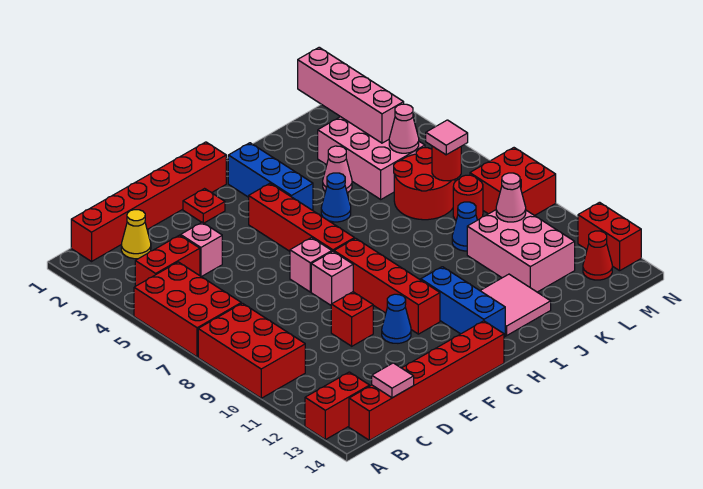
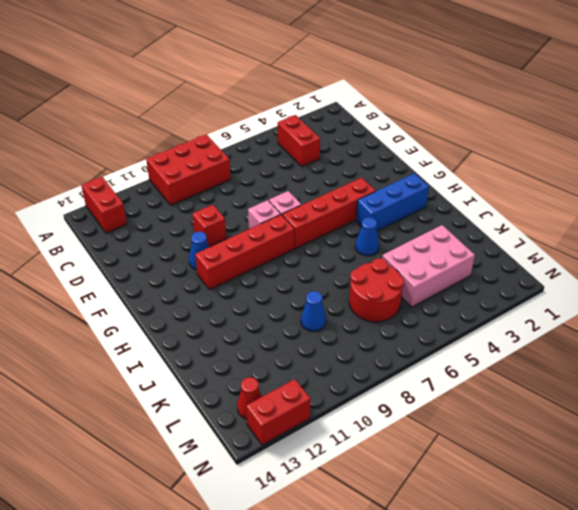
none -> red brick A5:B7 level 1
none -> red brick B1:G1 level 1
none -> red brick B14:G14 level 1
none -> yellow cone C2 level 1

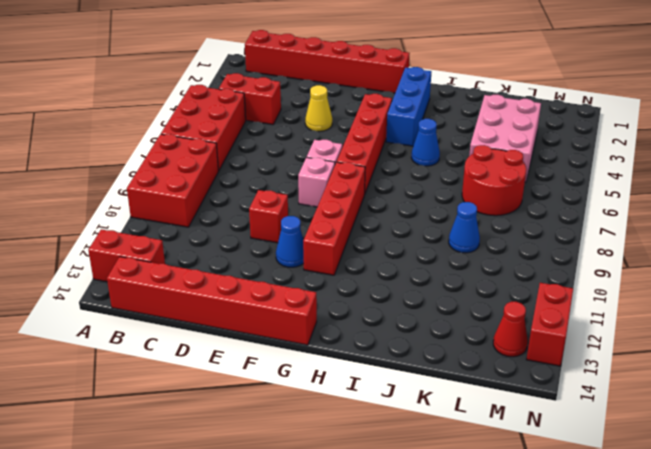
yellow cone E4 level 1 -> yellow cone C2 level 1
none -> pink brick D4 level 1
none -> red plate F2 level 1
none -> blue brick H11:H13 level 1
none -> pink tile I12:J13 level 1

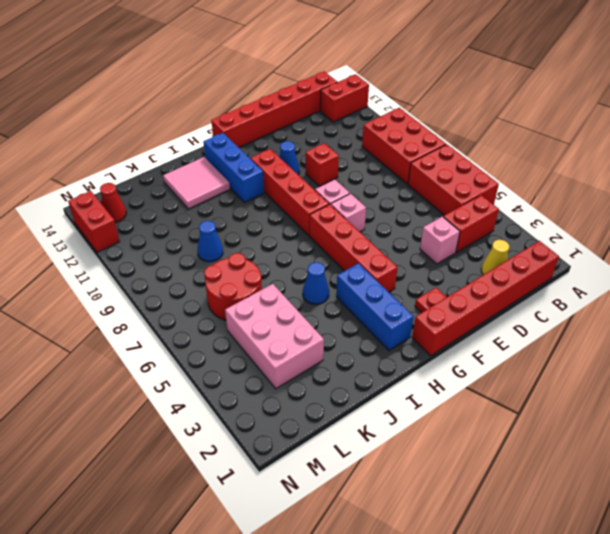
none -> pink cone J4 level 1
none -> pink brick K10:L12 level 1
none -> red round brick L8 level 1
none -> red brick M8:N9 level 1

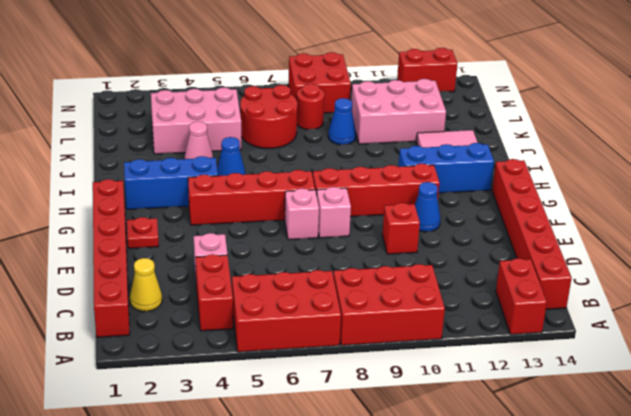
none -> red cone M13 level 1
none -> pink tile C14 level 2
none -> pink brick L1:L4 level 2
none -> pink cone L5 level 2

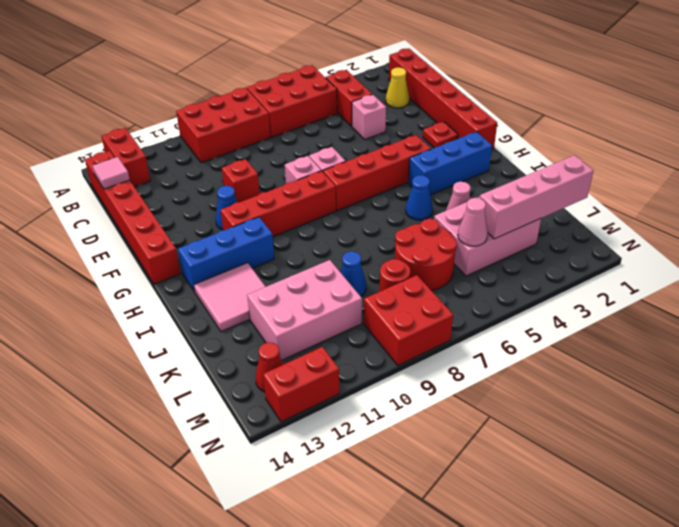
none -> red round brick L7 level 2
none -> pink cone L10 level 2
none -> pink tile L7 level 3

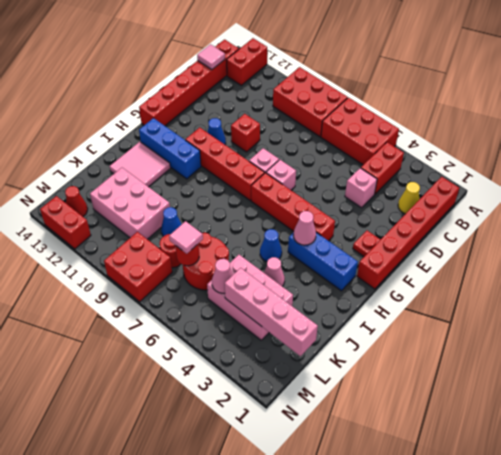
pink cone H4 level 2 -> pink cone L10 level 2

